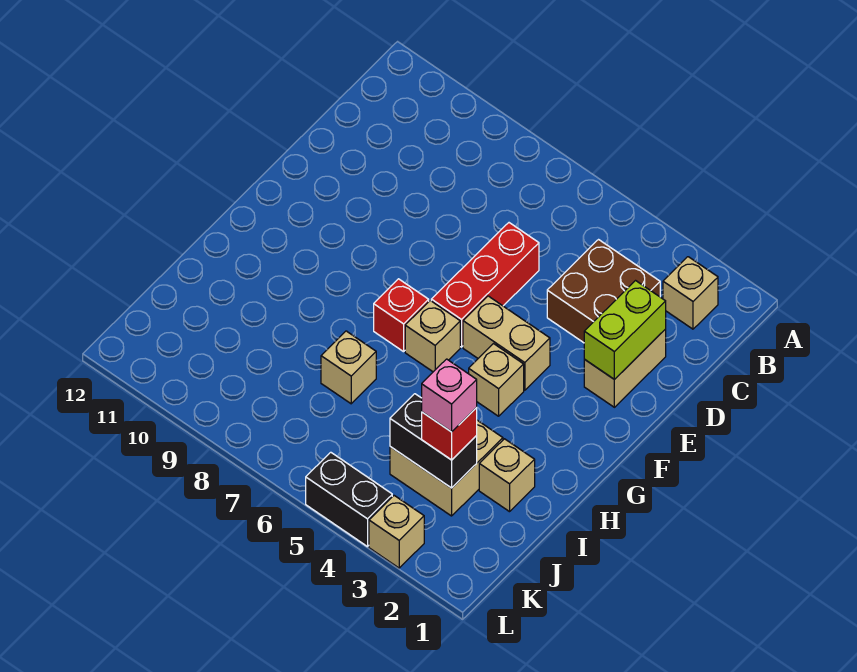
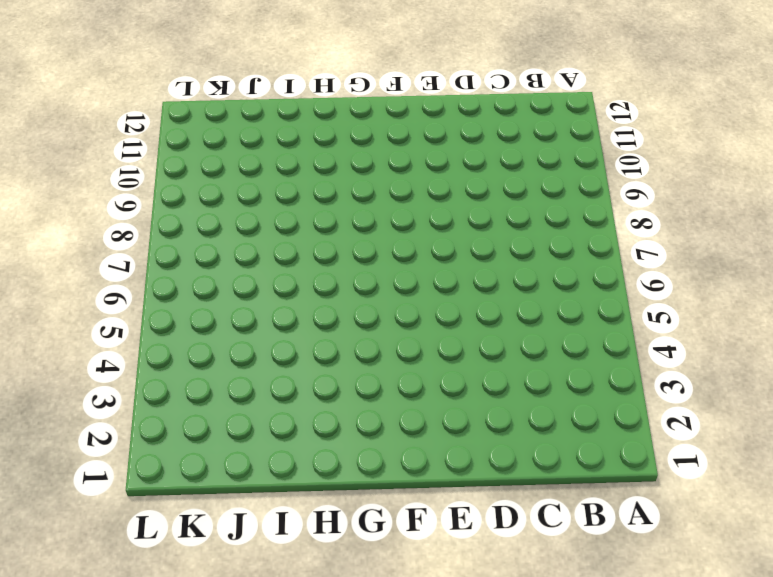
none -> tan brick B2 level 1
none -> brown brick C3:D4 level 1
none -> tan brick D2:E2 level 1

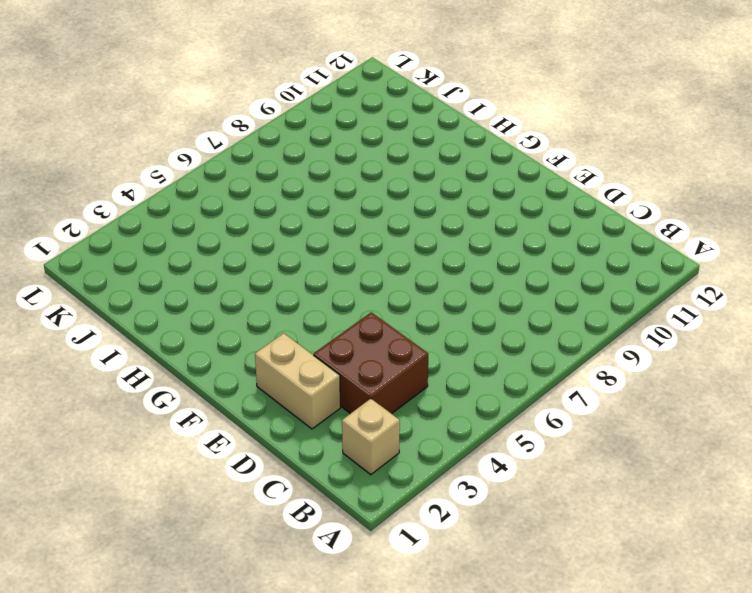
none -> red brick D6:F6 level 1
none -> tan brick F4:F5 level 1
none -> tan brick G4 level 1

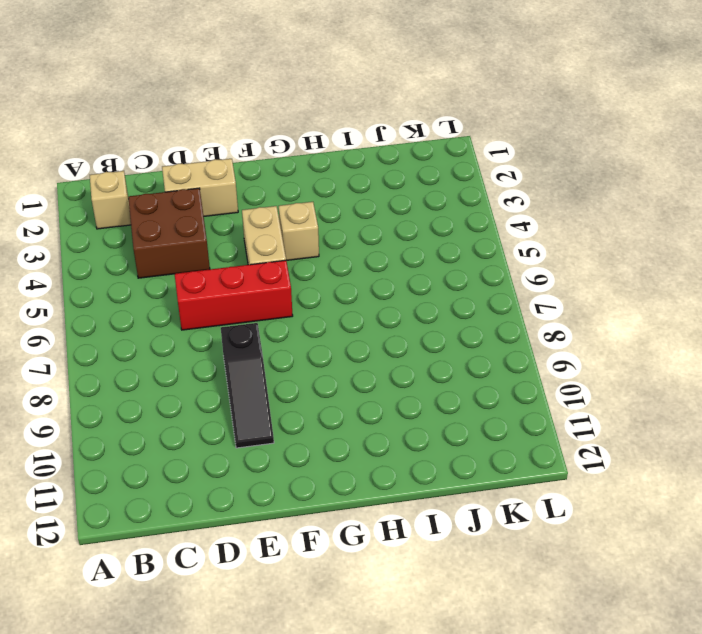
black slope E8:E10 level 1 top 8 -> none
none -> tan brick G6 level 1
none -> red brick G7 level 1
none -> tan brick I2 level 1

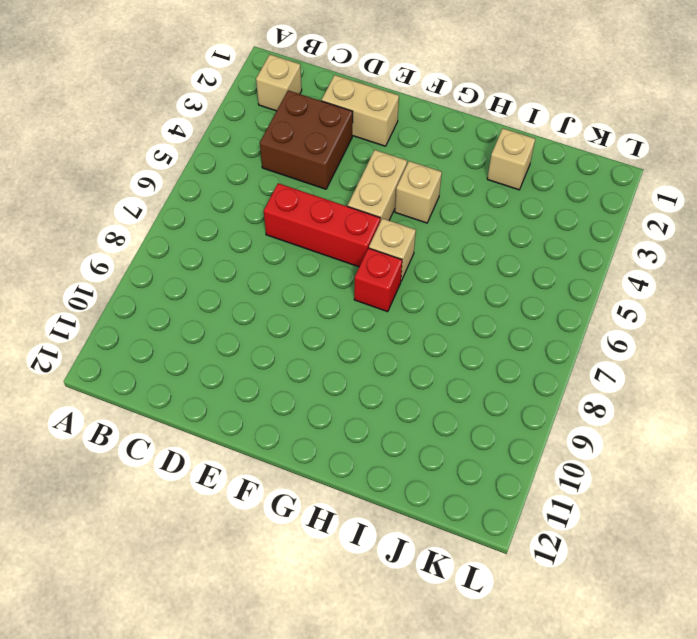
none -> tan brick I3:J4 level 1
none -> tan brick I7 level 1
none -> tan brick L3 level 1

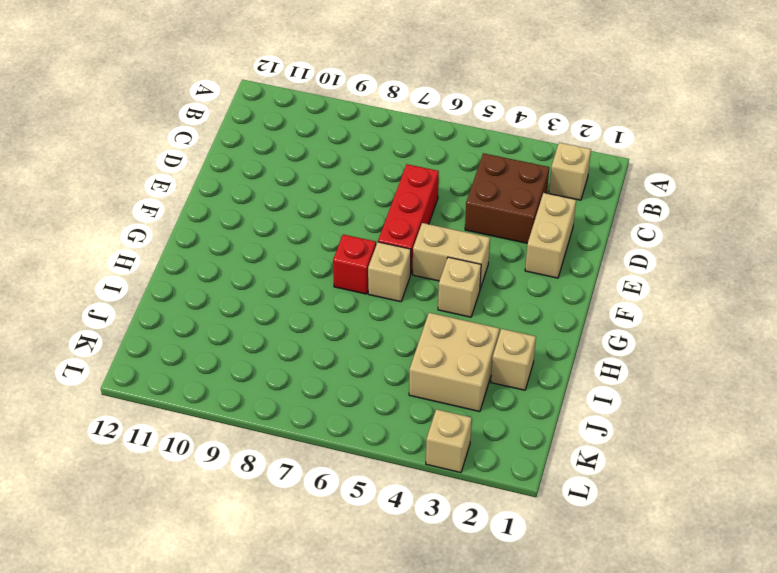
none -> tan brick I7 level 1
none -> black brick L4:L5 level 1
none -> lime brick D2:E2 level 2

